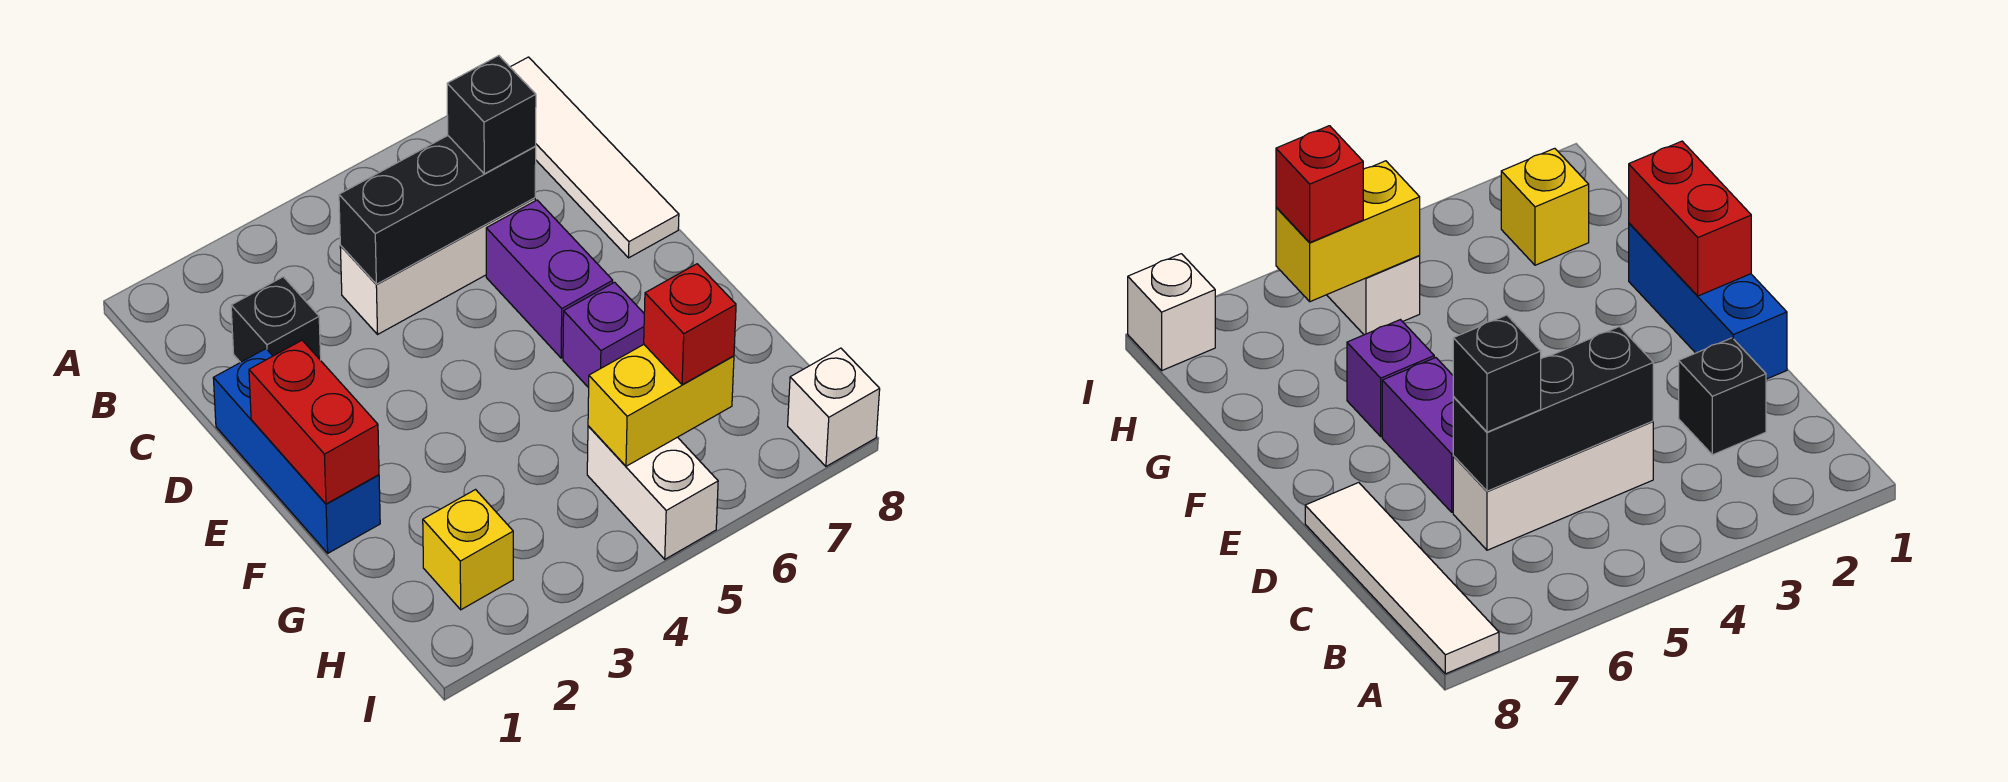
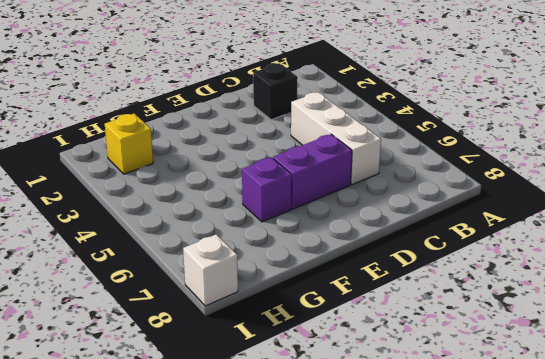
none -> white tile A8:D8 level 1
none -> blue brick D1:F1 level 1
none -> white brick H5:I5 level 1

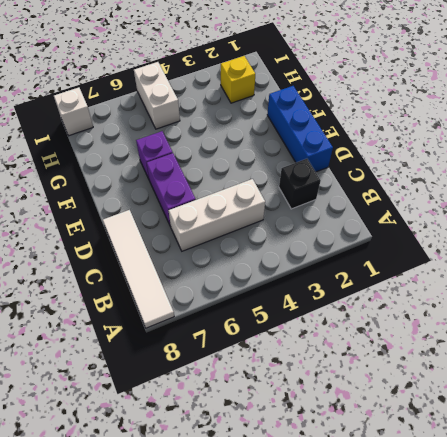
none -> black brick C4:C6 level 2
none -> red brick E1:F1 level 2
none -> yellow brick H5:H6 level 2

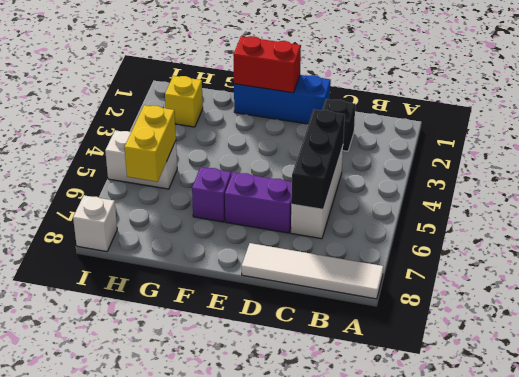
none -> black brick C6 level 3
none -> red brick H6 level 3

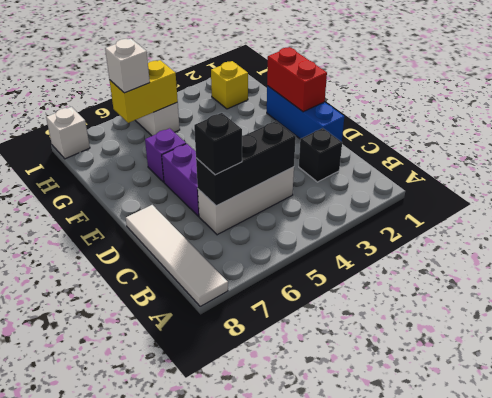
white brick H6 level 3 -> red brick H6 level 3

